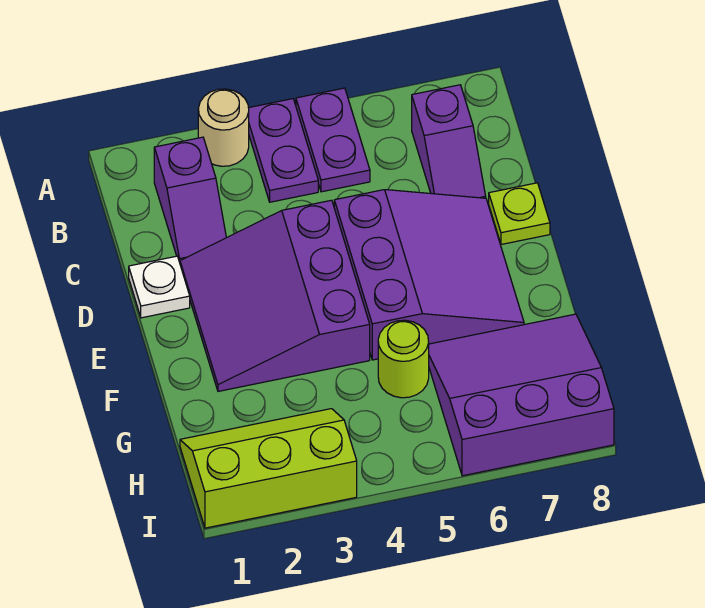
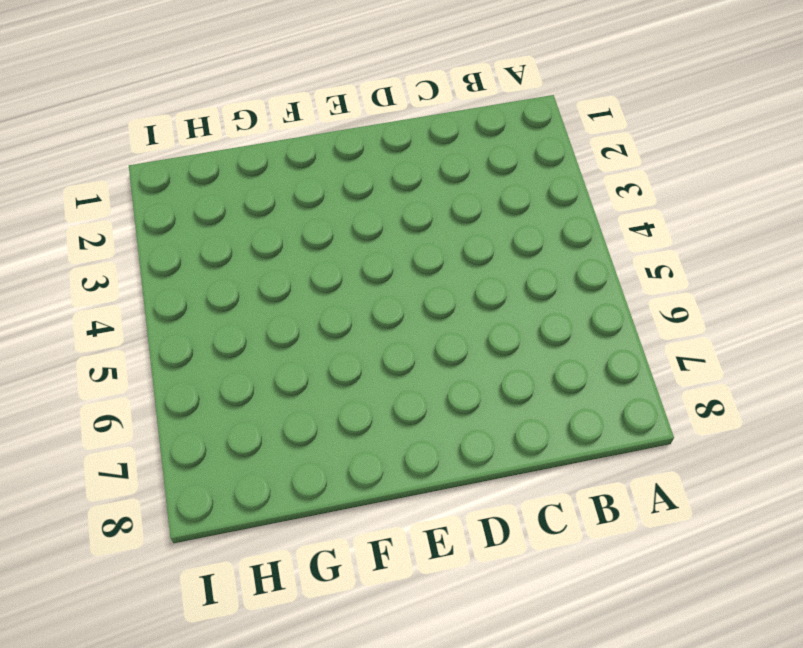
none -> tan round brick A3 level 1
none -> purple plate A4:B4 level 1
none -> purple plate A5:B5 level 1

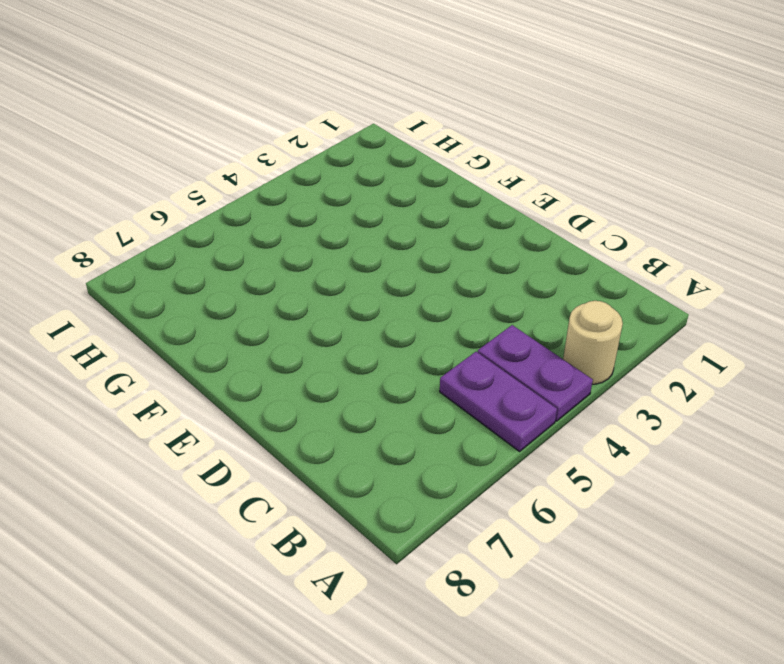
none -> purple slope B2:C2 level 1 top B
none -> purple slope B7:C7 level 1 top B
none -> white plate D1 level 1

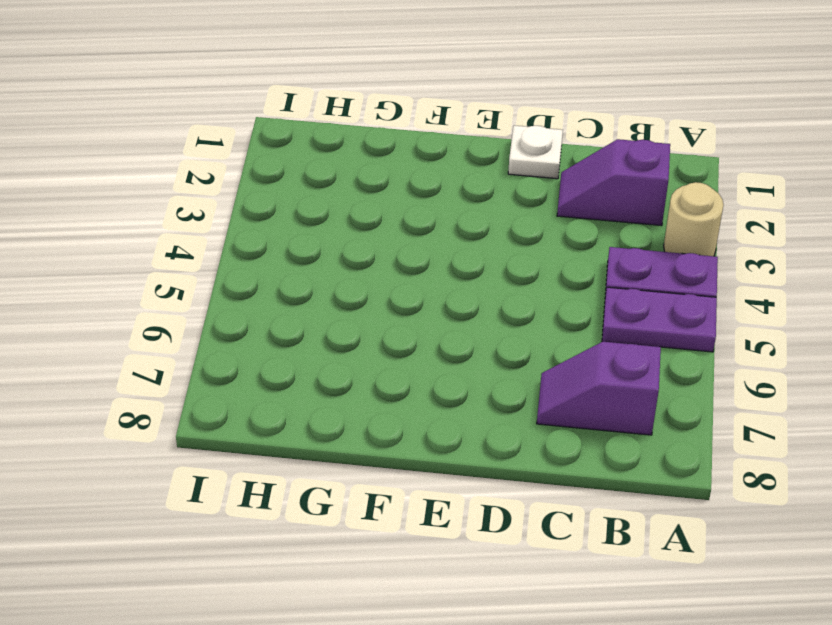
none -> purple slope D2:F4 level 1 top 4
none -> purple slope D5:F7 level 1 top 5
none -> lime plate D8 level 1

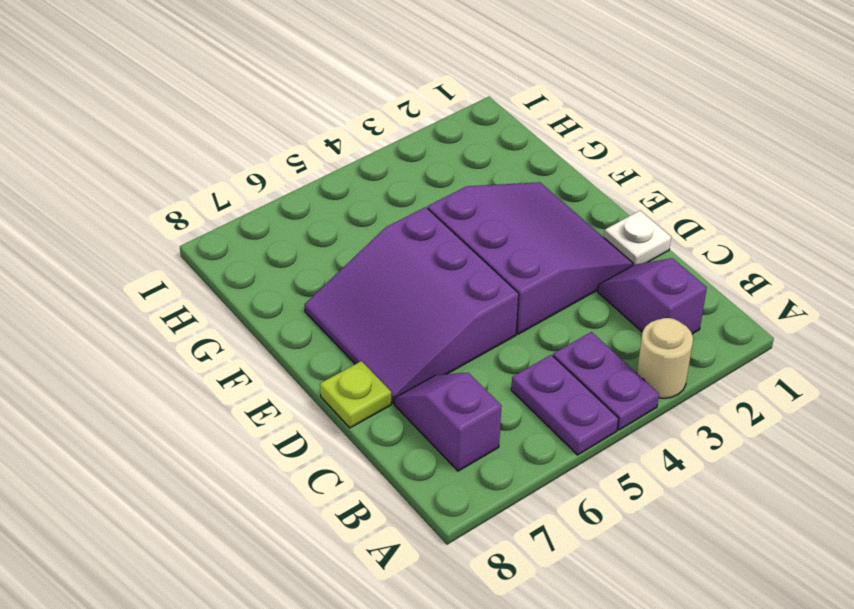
none -> lime round brick G5 level 1
none -> purple slope G6:I8 level 1 top I
none -> lime slope H1:I3 level 1 top I

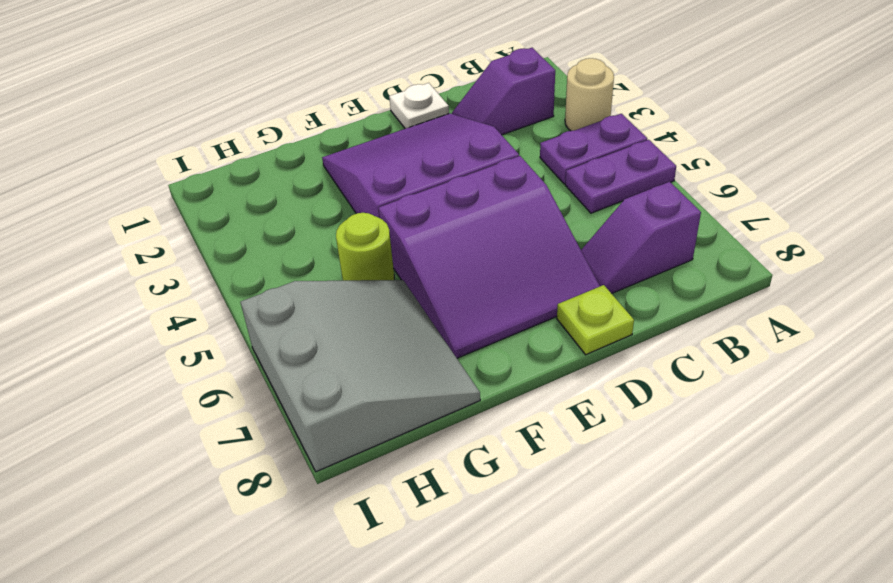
grey slope G6:I8 level 1 top I -> purple slope G6:I8 level 1 top I
none -> lime slope H1:I3 level 1 top I

